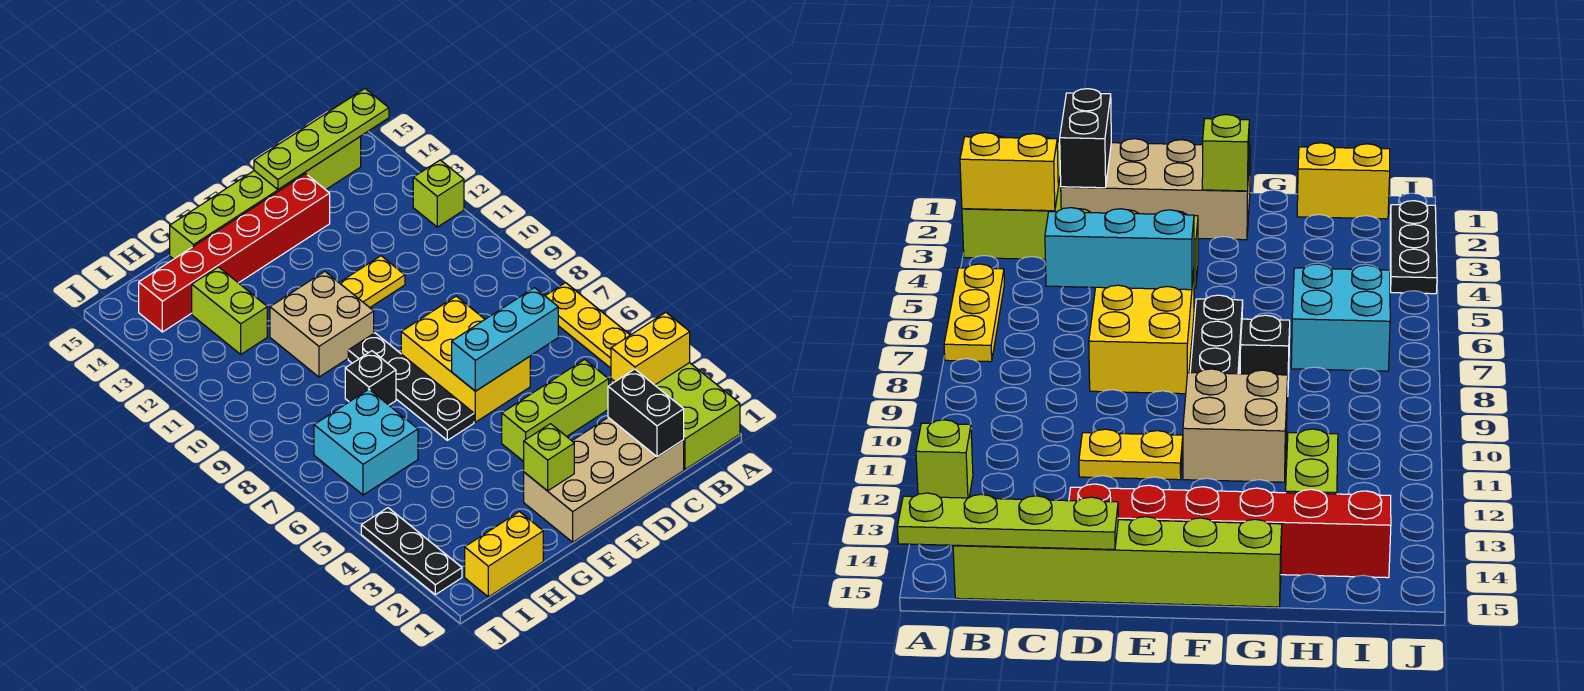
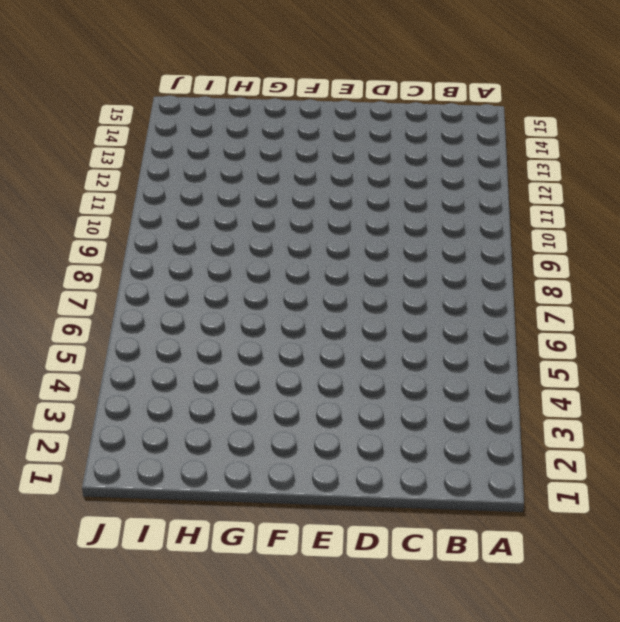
none -> lime brick A1:B3 level 1
none -> yellow plate A5:A7 level 1
none -> lime brick A12 level 1

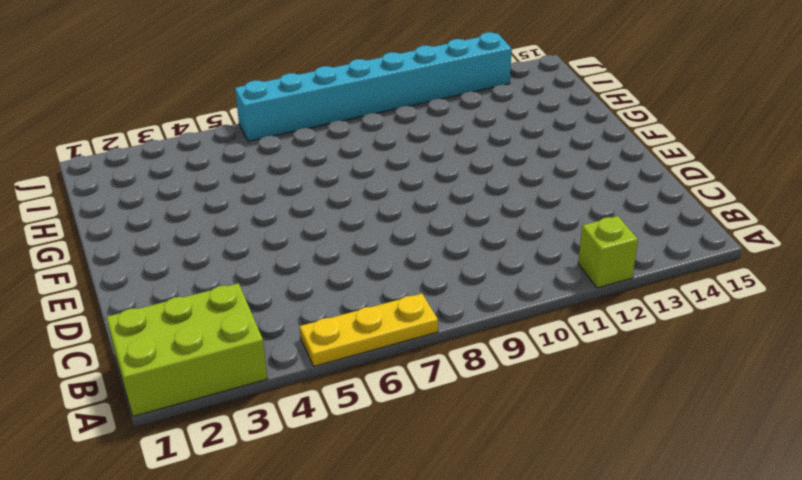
cyan brick J6:J13 level 1 -> none
none -> lime brick B15:G15 level 1
none -> tan brick C1:F2 level 1
none -> lime brick C4:E4 level 1

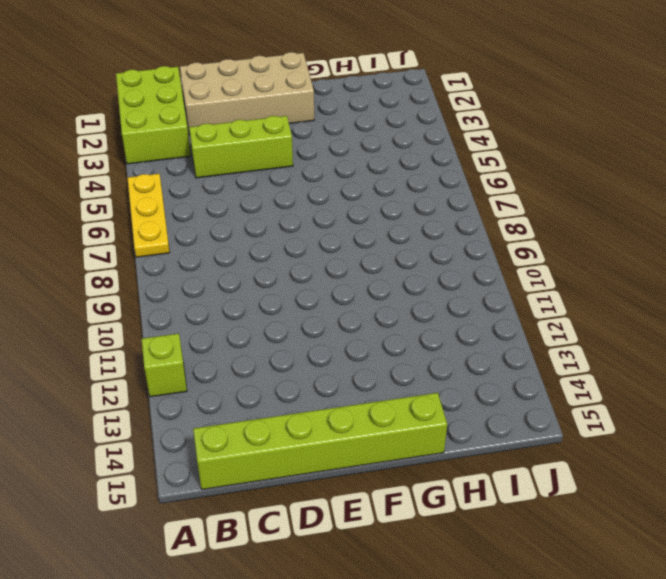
none -> yellow brick D6:E8 level 1
none -> yellow plate D11:E11 level 1
none -> red brick D14:I14 level 1

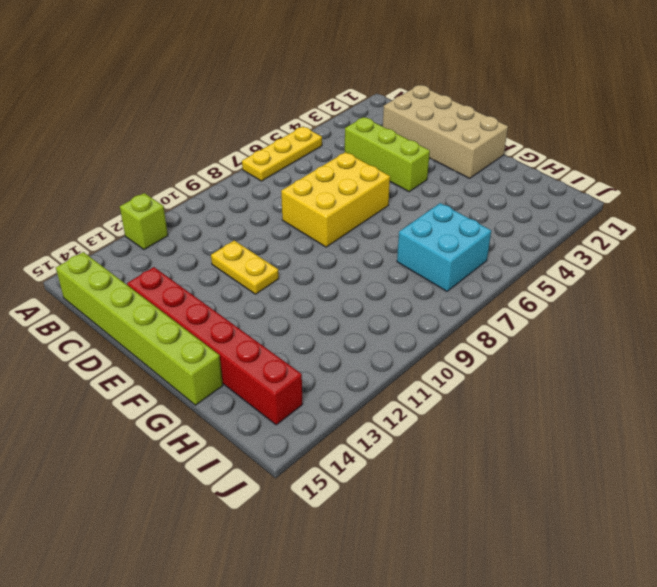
none -> lime brick A1:B3 level 1
none -> black plate F6:F9 level 1
none -> tan brick F10:G11 level 1

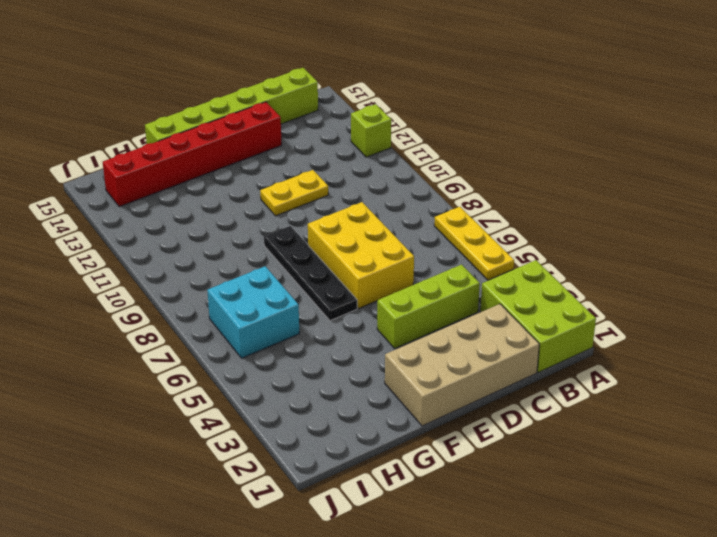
none -> tan brick F10:G11 level 1
none -> black brick G8 level 1
none -> yellow brick H1:I1 level 1

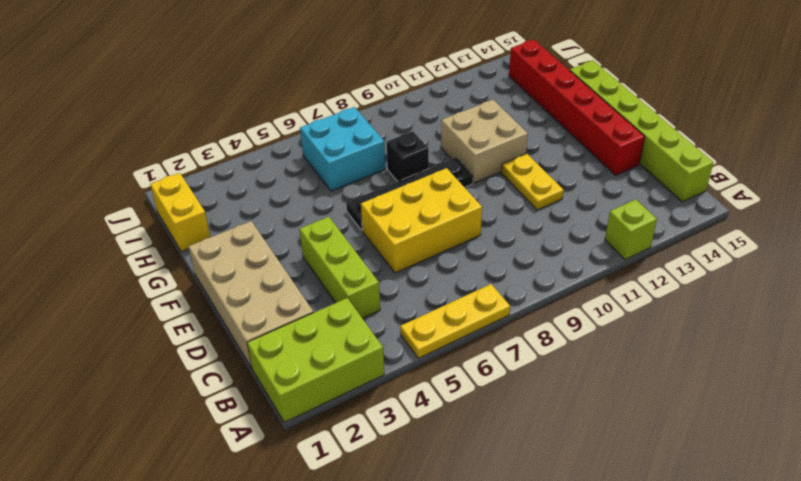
none -> lime brick H12:H13 level 1
none -> black plate J2:J4 level 1
none -> yellow brick A3:B3 level 2

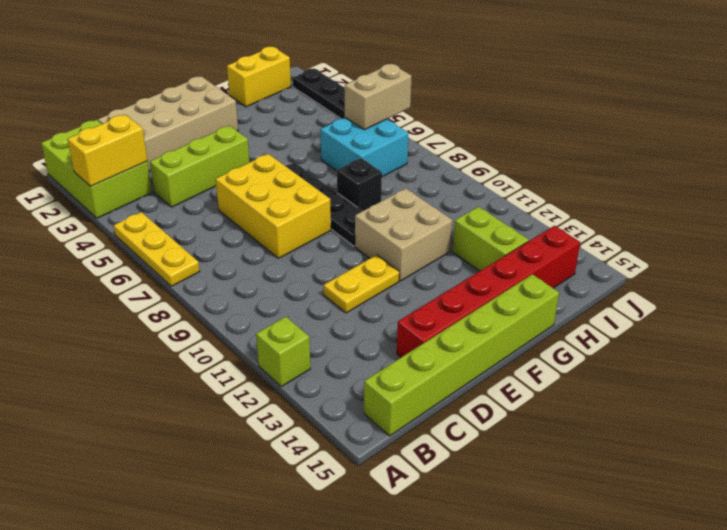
tan brick I6:J6 level 2 -> none
none -> lime plate A15:D15 level 2
none -> black brick C1:C2 level 2
none -> cyan brick C6:E6 level 2

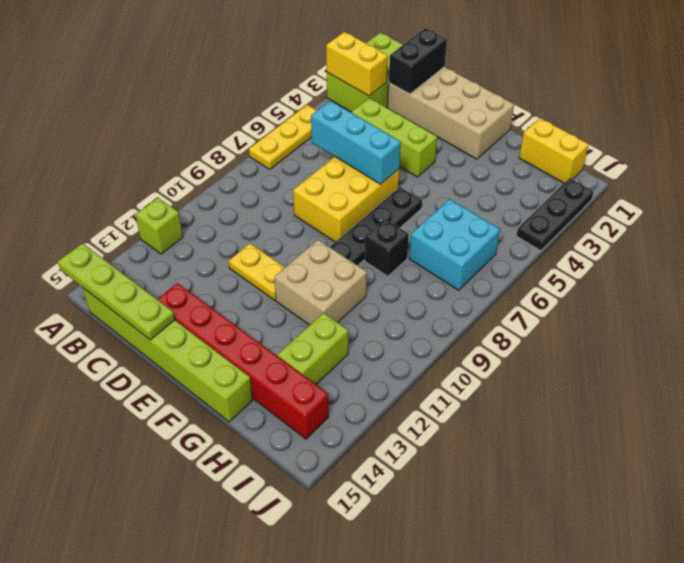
none -> lime brick F2 level 2

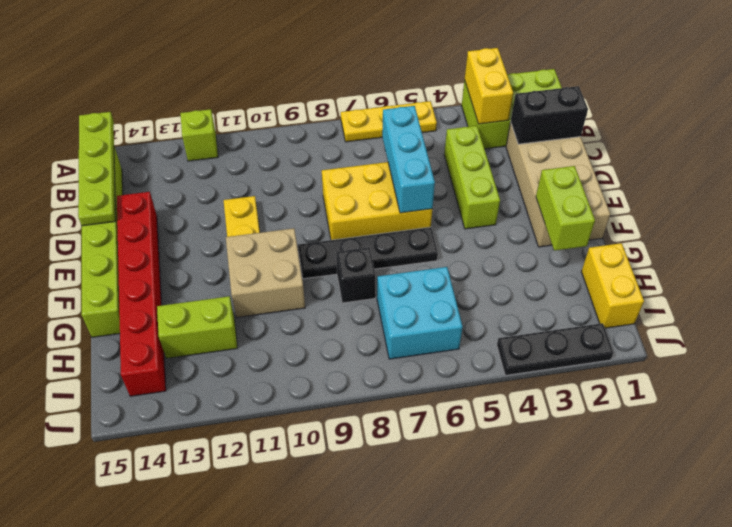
lime brick F2:G2 level 2 -> lime brick F2 level 2

